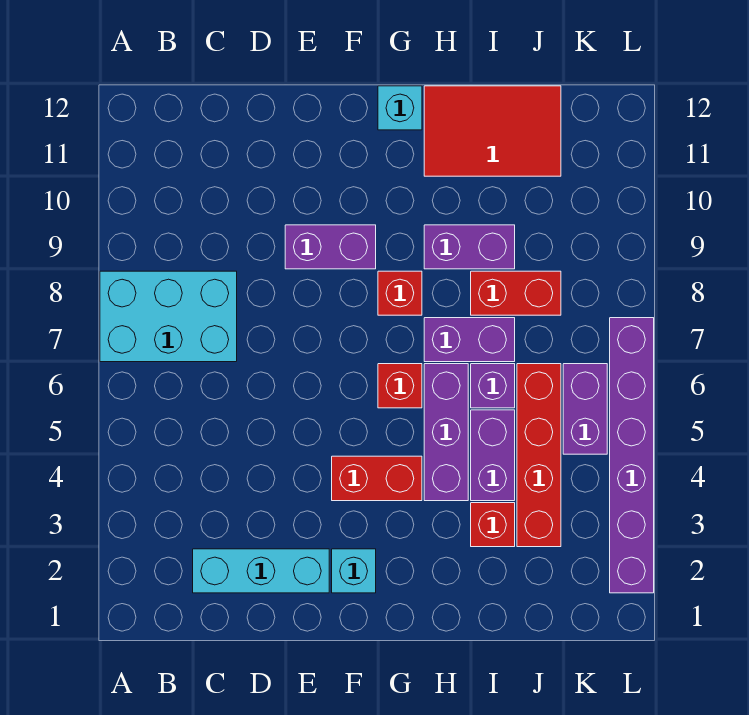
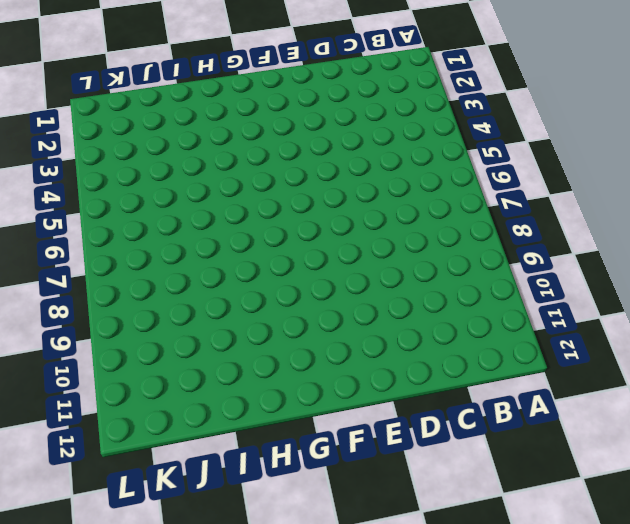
none -> cyan brick A7:C8 level 1
none -> cyan brick C2:E2 level 1
none -> purple brick E9:F9 level 1

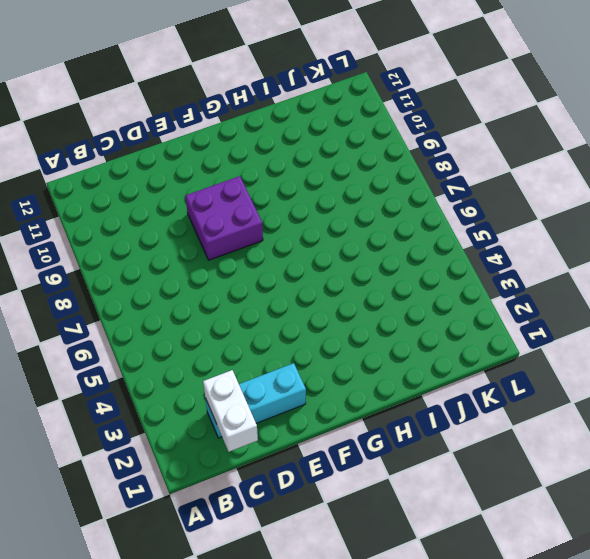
white brick C1:C2 level 2 -> none
purple brick E8:F9 level 1 -> purple brick E9:F9 level 1
none -> cyan brick A7:C8 level 1
none -> cyan brick F2 level 1
none -> red brick F4:G4 level 1

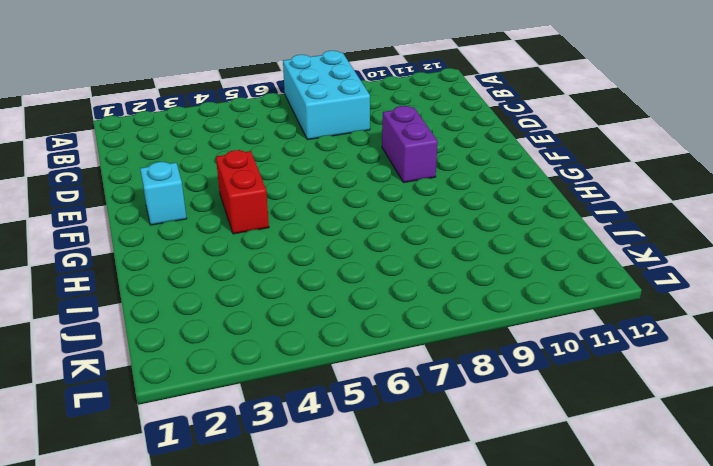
none -> cyan brick C2:E2 level 1
none -> red brick G6 level 1
none -> red brick G8 level 1

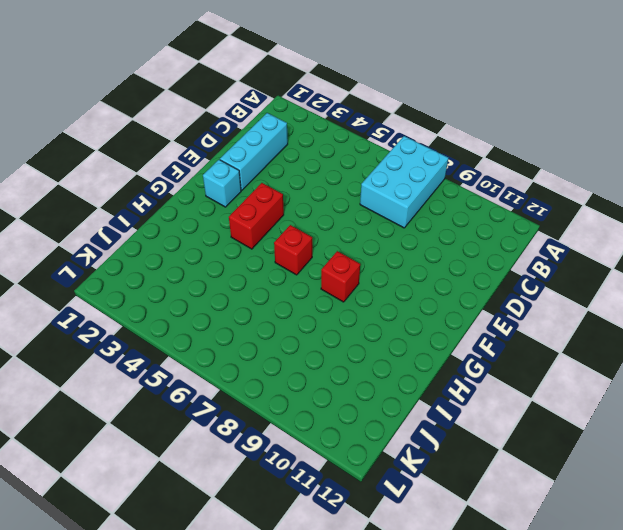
none -> purple brick E9:F9 level 1
none -> cyan brick G12 level 1
none -> purple brick H4:H6 level 1

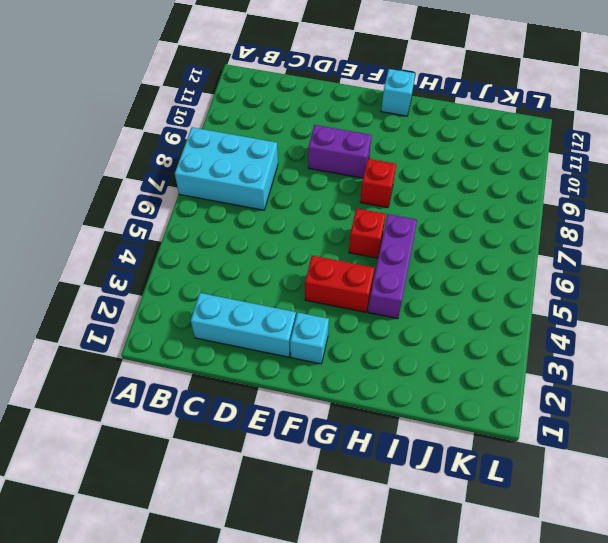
none -> purple brick H7:I7 level 1
none -> purple brick H9:I9 level 1
none -> red tile H11:J12 level 1

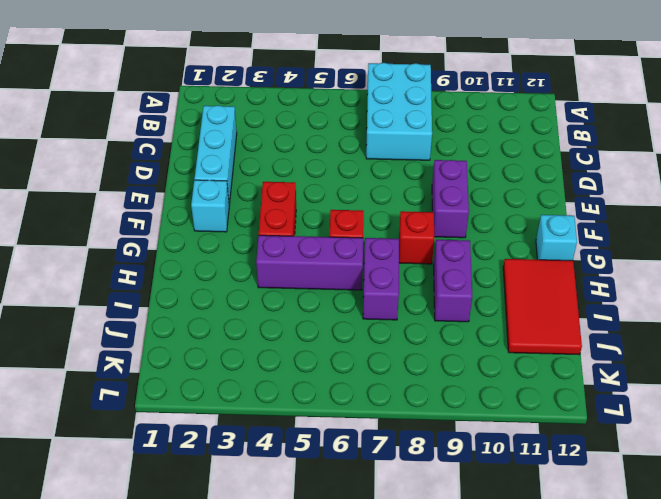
none -> red brick I3 level 1
none -> purple brick I4:I5 level 1
none -> purple brick I6 level 1

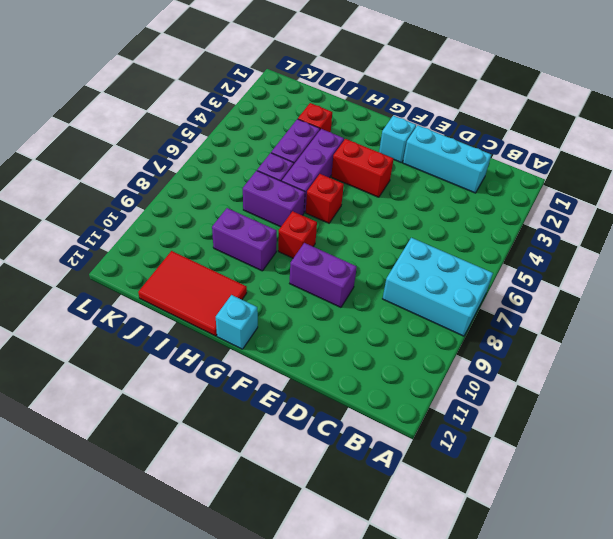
none -> red brick I8:J8 level 1
none -> red brick J3:J6 level 1
none -> purple brick K5:K6 level 1

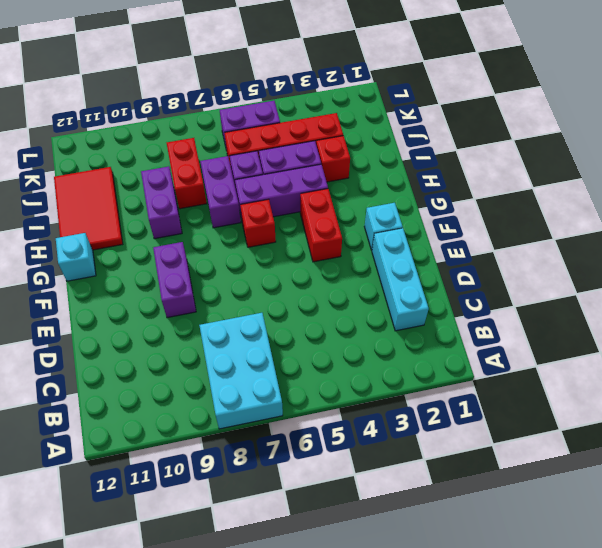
none -> red brick G8 level 1
none -> purple brick L2:L7 level 1

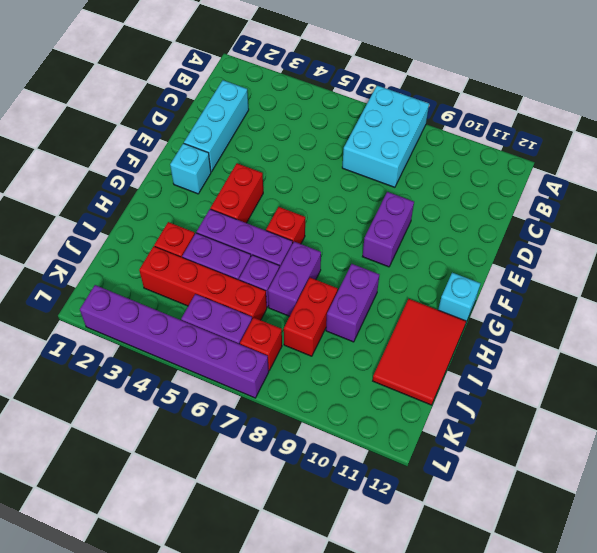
red brick K7 level 1 -> red brick G8 level 1

